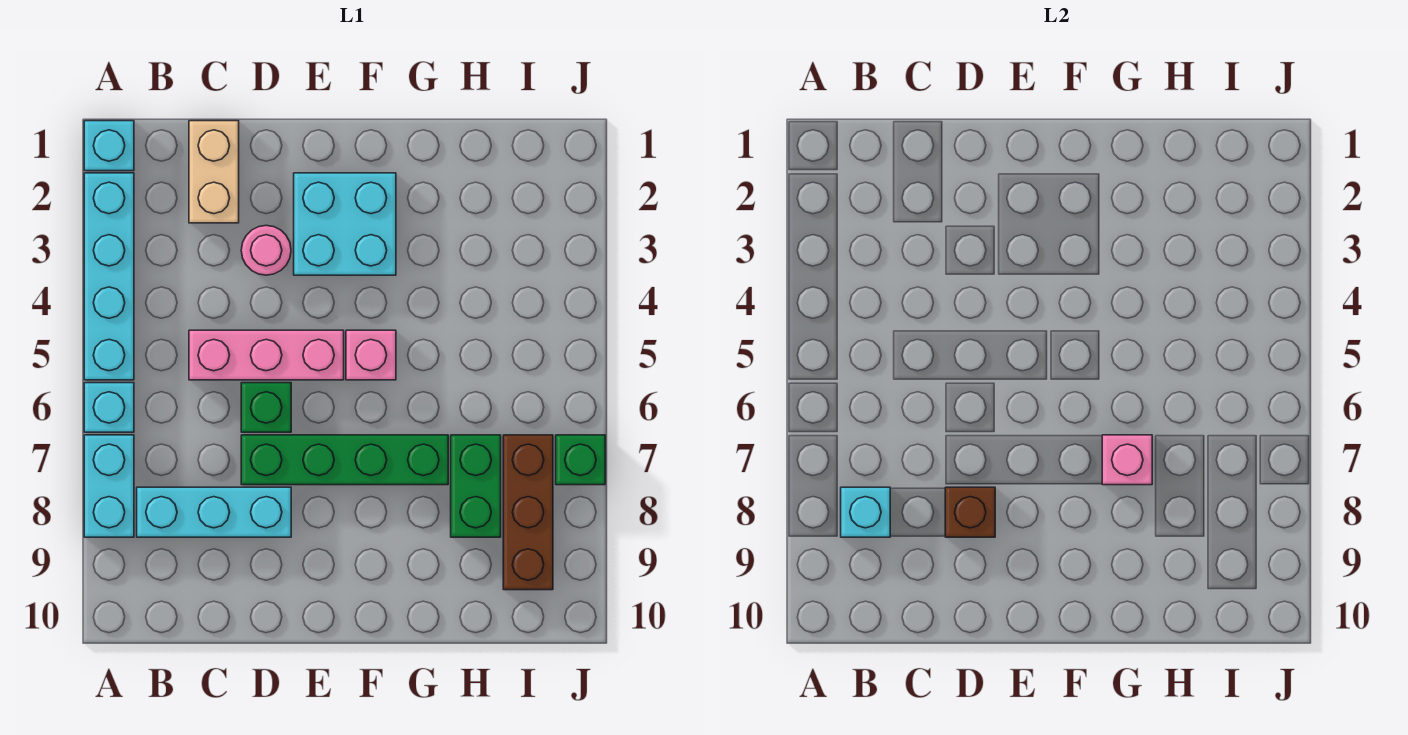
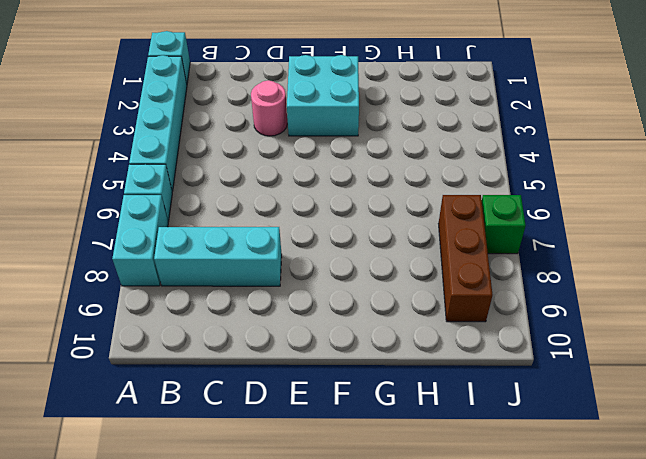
none -> tan brick C1:C2 level 1
none -> pink brick C5:E5 level 1
none -> green brick D6 level 1

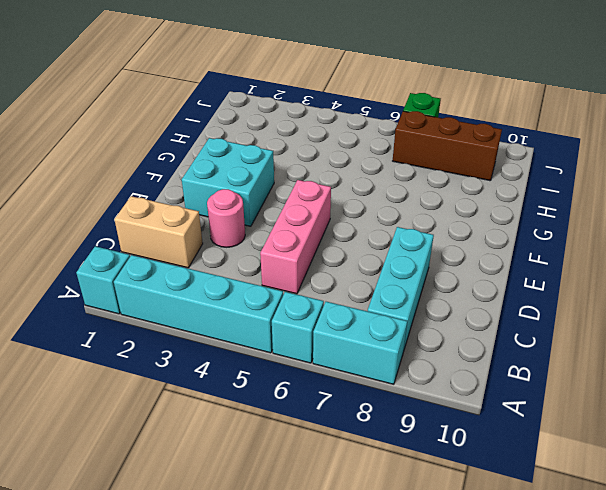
none -> green brick D6 level 1
none -> green brick D7:G7 level 1
none -> pink brick F5 level 1

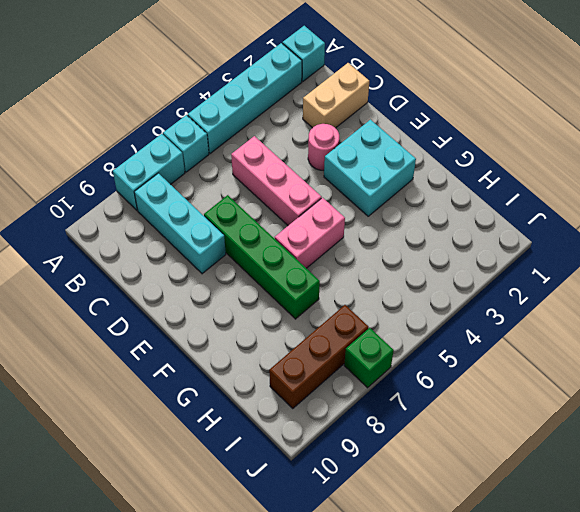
pink brick F5:F6 level 1 -> pink brick F5 level 1
none -> green brick D6 level 1
none -> green brick H7:H8 level 1
none -> cyan brick B8 level 2

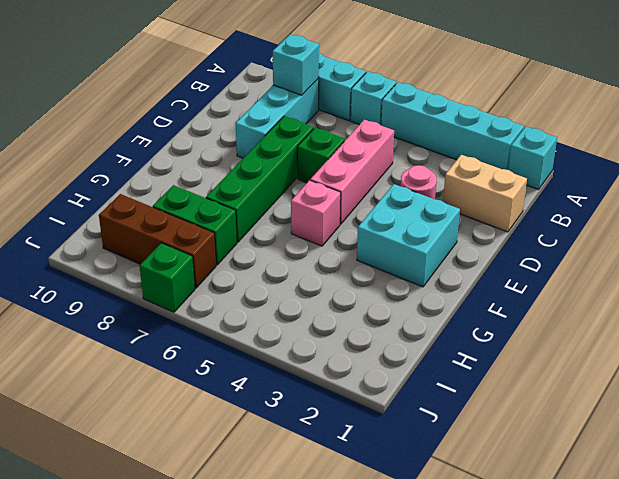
none -> brown brick D8 level 2
none -> pink brick G7 level 2

